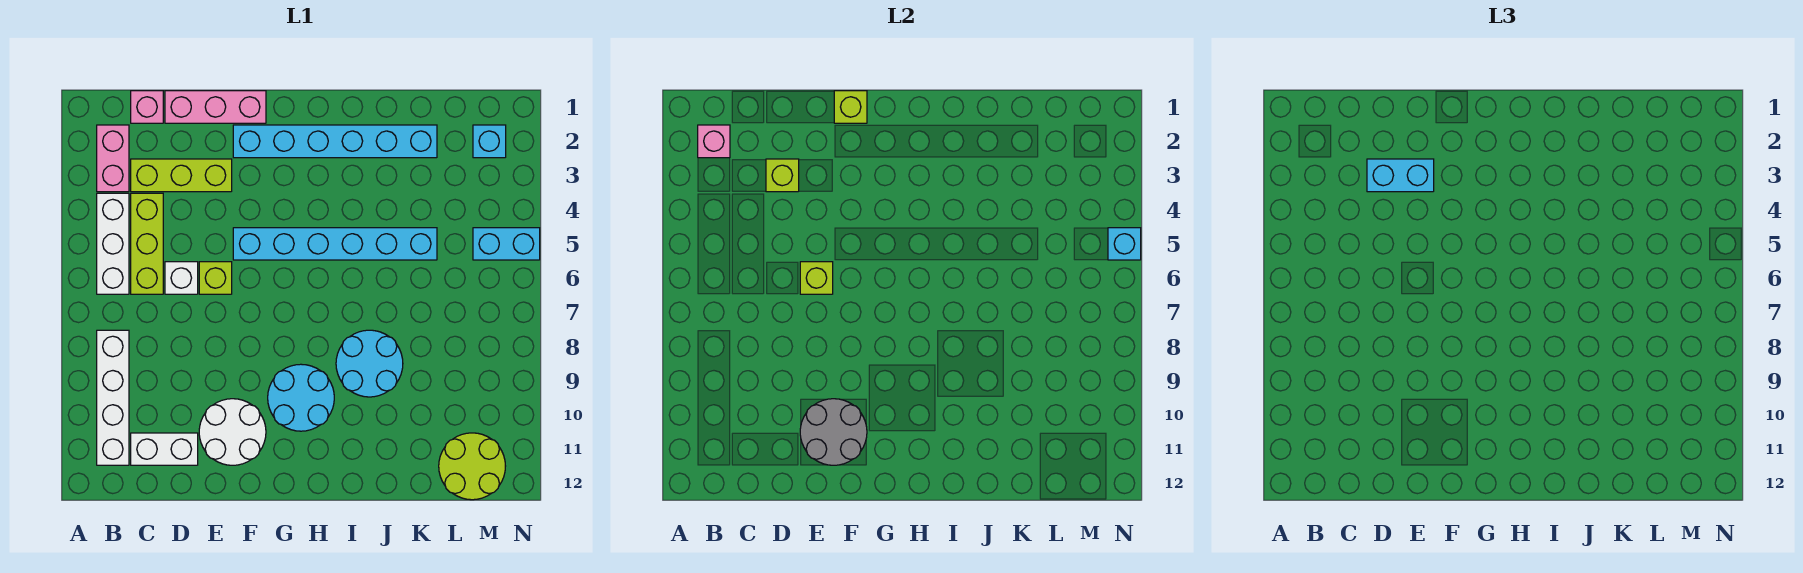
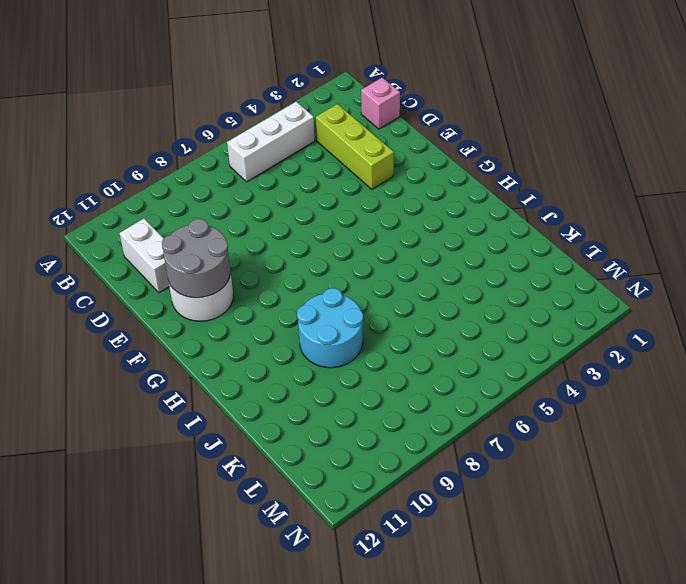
none -> pink brick B2:B3 level 1
none -> white brick B8:B11 level 1
none -> lime brick C4:C6 level 1

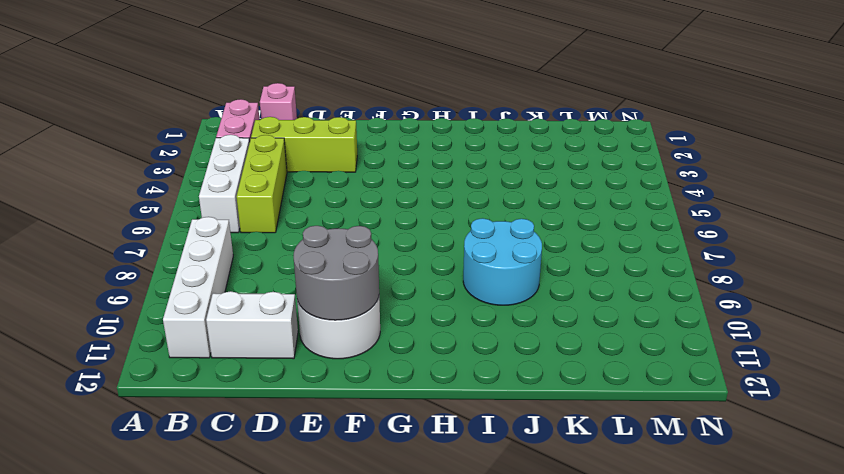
none -> pink brick D1:F1 level 1
none -> white brick D6 level 1
none -> lime brick E6 level 1

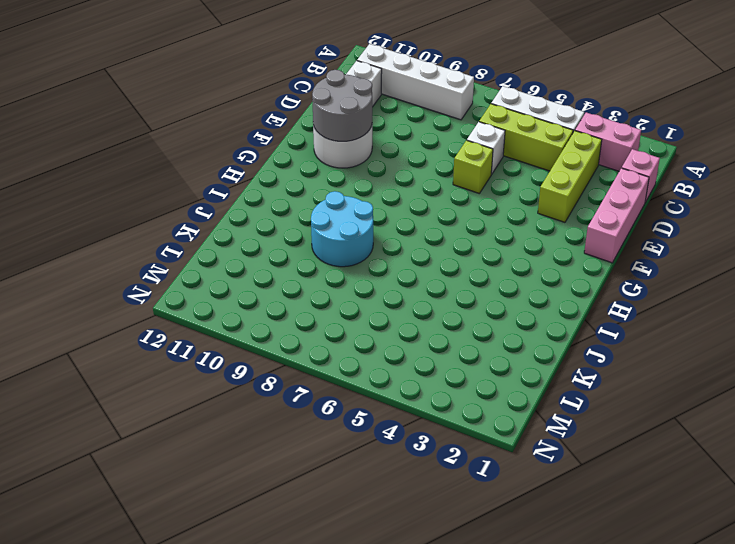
none -> cyan brick F2:K2 level 1
none -> cyan brick F5:K5 level 1
none -> cyan round brick G9:H10 level 1

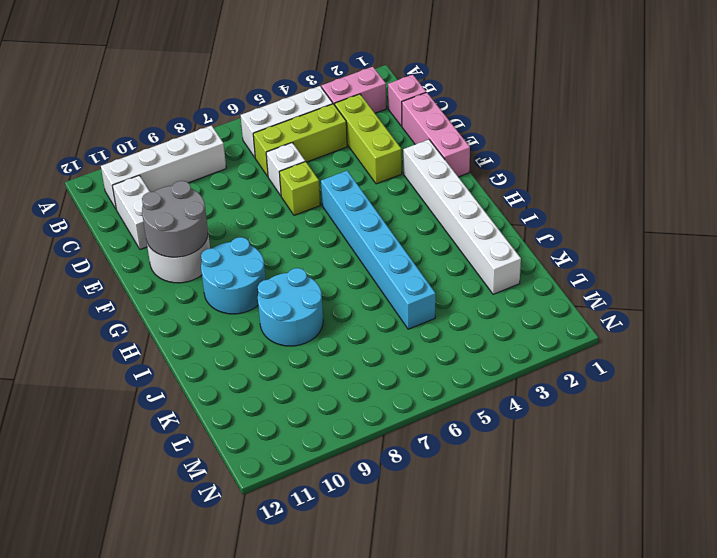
white brick F2:K2 level 1 -> cyan brick F2:K2 level 1
none -> lime round brick L11:M12 level 1
none -> cyan brick M2 level 1
none -> cyan brick M5:N5 level 1

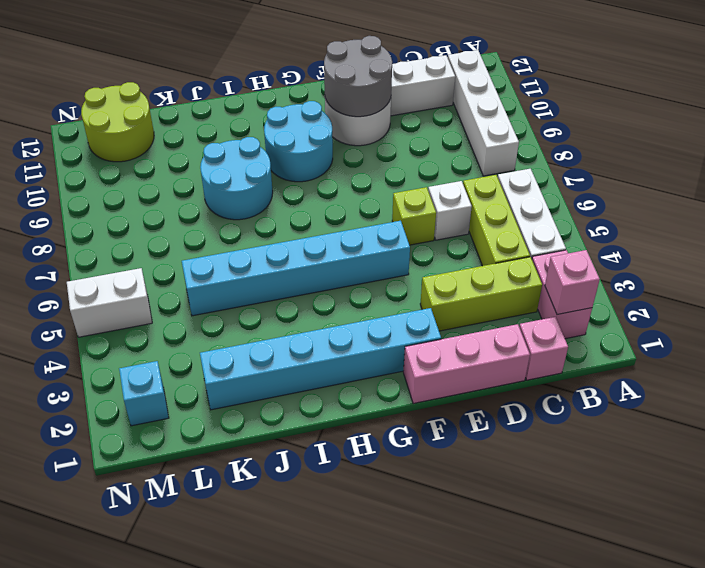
white brick M5:N5 level 1 -> cyan brick M5:N5 level 1
none -> lime brick D3 level 2
none -> lime brick E6 level 2
none -> lime brick F1 level 2

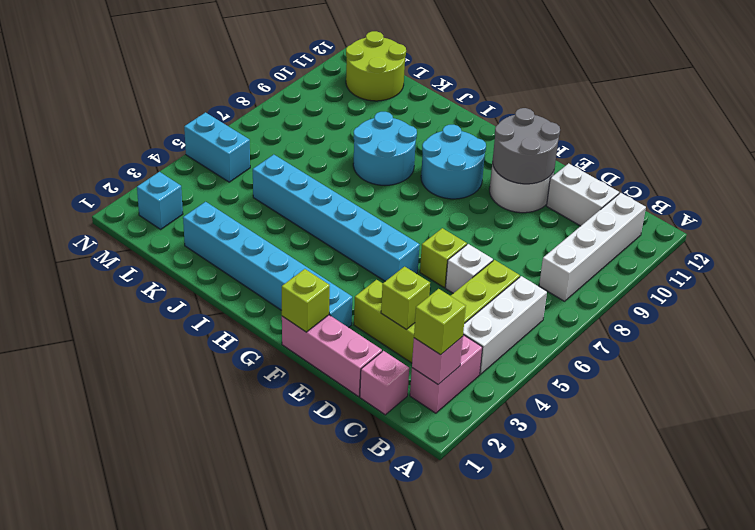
lime brick B2 level 3 -> lime brick E6 level 2
none -> cyan brick N5 level 2
none -> cyan brick D3:E3 level 3

